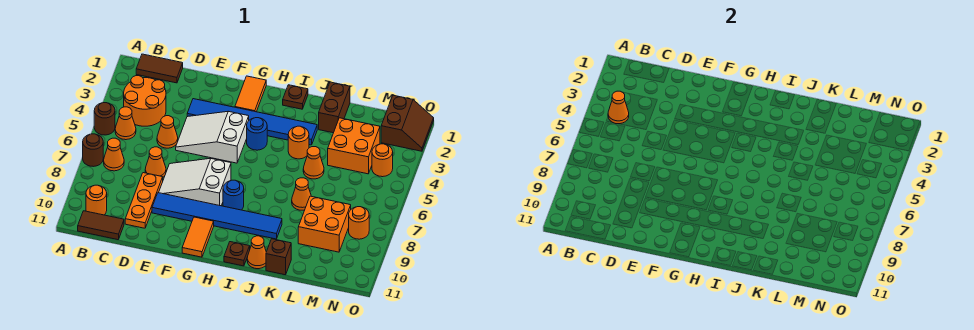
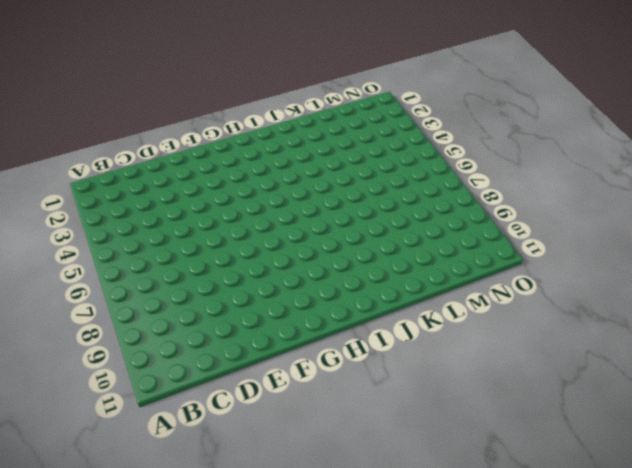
none -> brown round brick A5 level 1
none -> brown round brick A7 level 1
none -> brown tile B1:C1 level 1
none -> orange round brick B3:C4 level 1

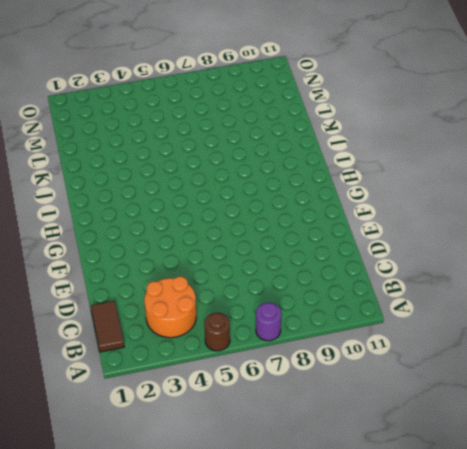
purple round brick A7 level 1 -> brown round brick A7 level 1
none -> orange cone B5 level 1
none -> orange cone B7 level 1
none -> orange round brick B10 level 1
none -> brown tile B11:C11 level 1

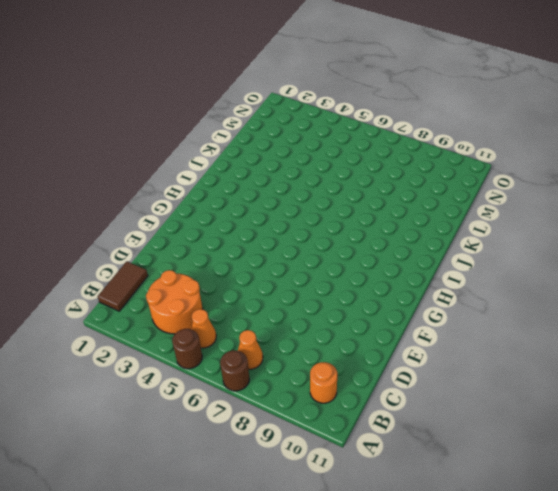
none -> brown tile B11:C11 level 1
none -> orange cone D5 level 1
none -> orange cone D7 level 1
none -> orange plate D8:D10 level 1

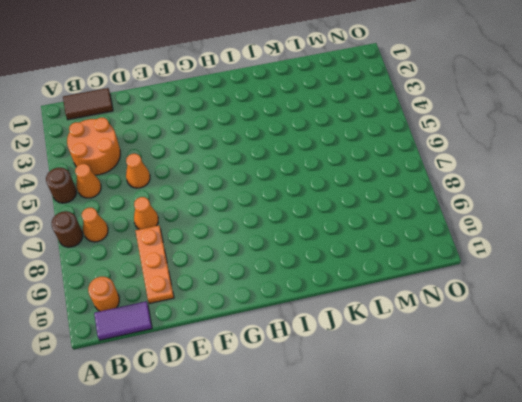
purple tile B11:C11 level 1 -> brown tile B11:C11 level 1
none -> blue tile E3:J3 level 1
none -> white slope E4:G5 level 1 top G
none -> white slope E7:G8 level 1 top G
none -> blue tile E9:J9 level 1

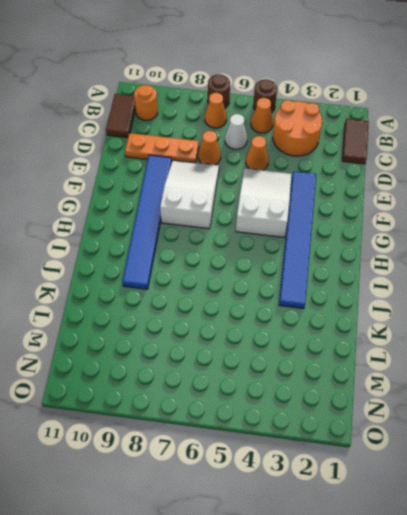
white cone C6 level 1 -> none
none -> orange tile G1:G2 level 1
none -> orange tile G10:G11 level 1
none -> blue round brick H4 level 1
none -> blue round brick H8 level 1

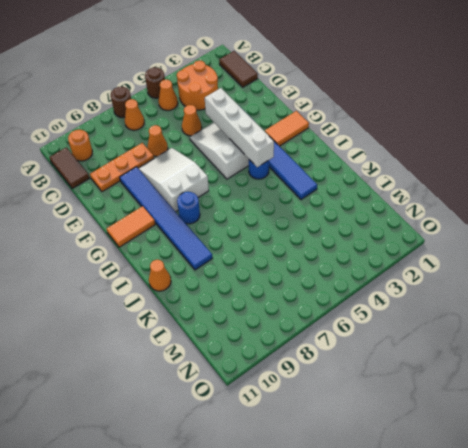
white brick E4:H4 level 2 -> none
none -> brown plate I1 level 1
none -> brown plate I11 level 1
none -> orange round brick J4 level 1
none -> brown brick K1:K2 level 1

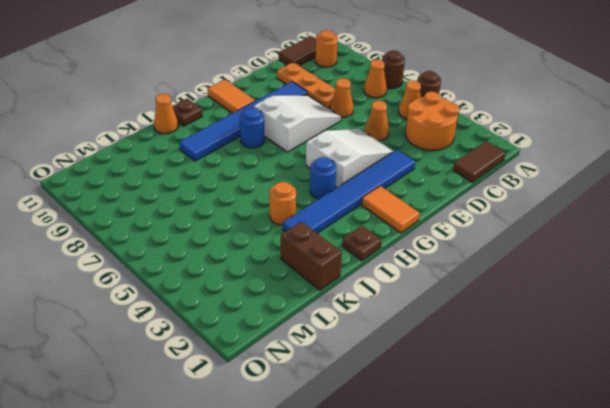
none -> orange cone K5 level 1
none -> orange cone K7 level 1
none -> brown brick K11 level 1
none -> orange brick L3:M4 level 1

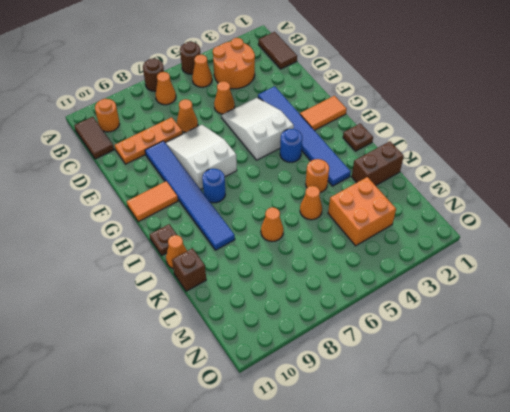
none -> orange brick L8:M9 level 1
none -> brown slope N1:O2 level 1 top N
none -> orange round brick N4 level 1
none -> orange round brick N8 level 1

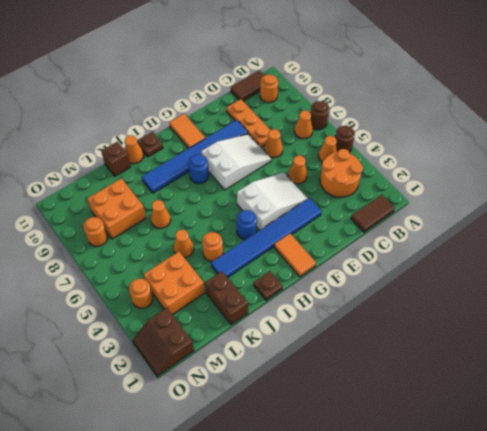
none -> orange cone B4 level 2

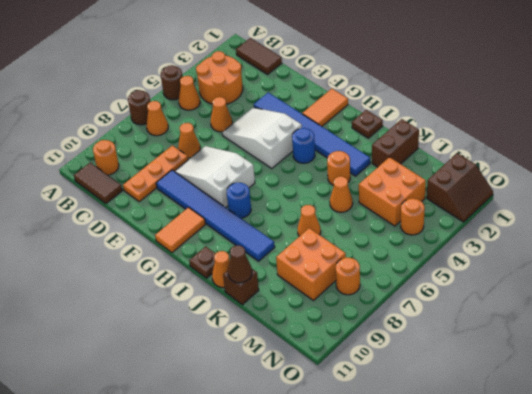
brown cone K11 level 2 -> none
none -> orange cone B4 level 2

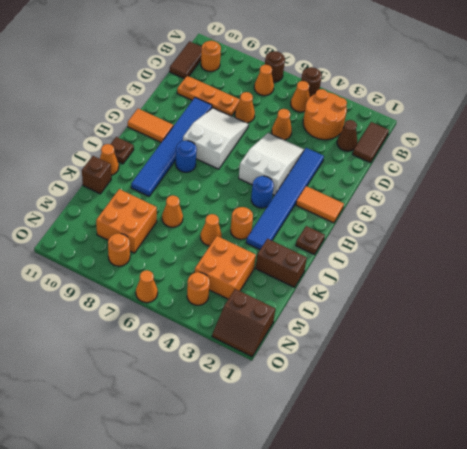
brown cone C2 level 1 -> none
orange cone O6 level 1 -> orange cone B4 level 2

